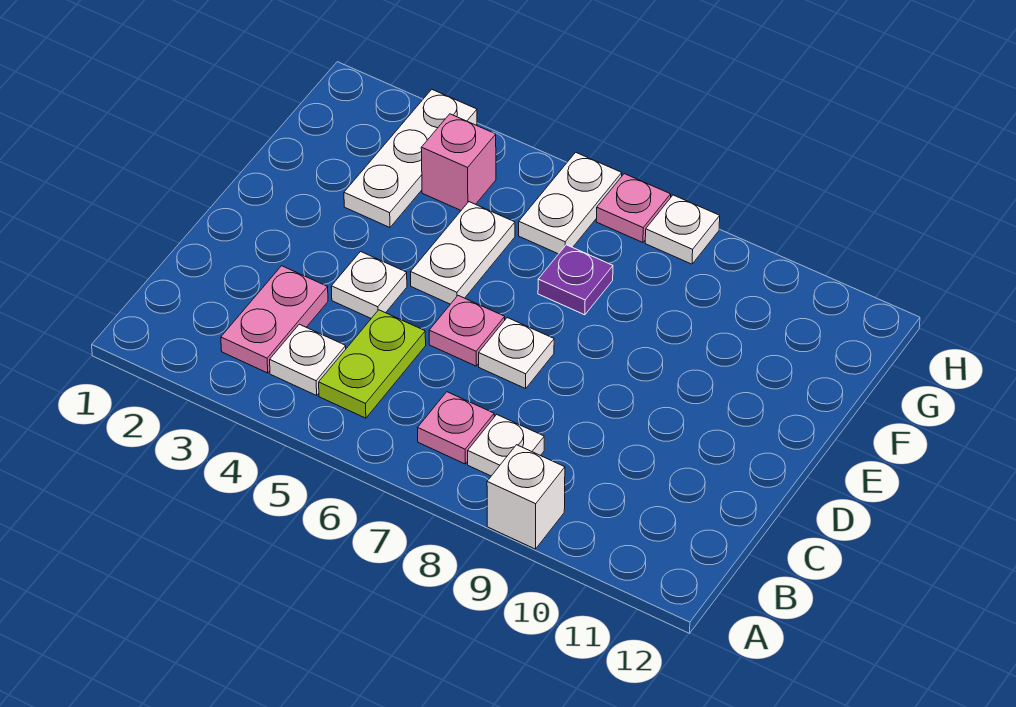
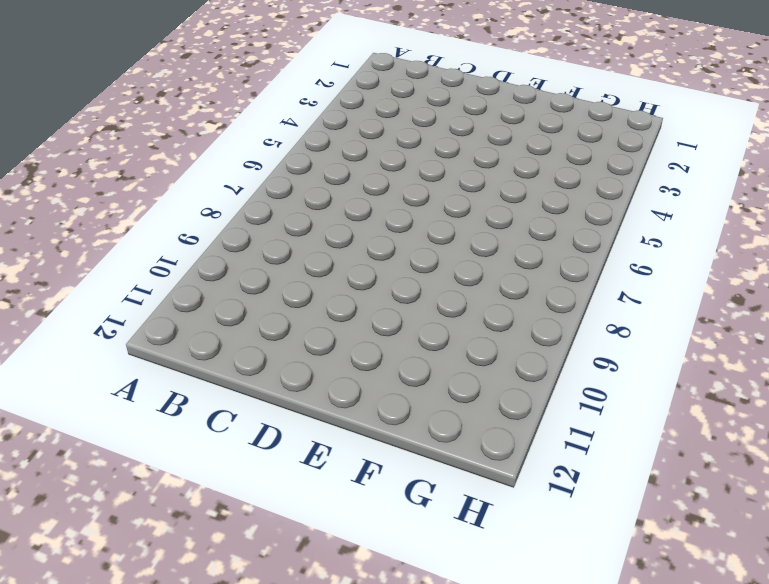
none -> white brick A9 level 1
none -> pink plate B3:C3 level 1
none -> white plate B4 level 1

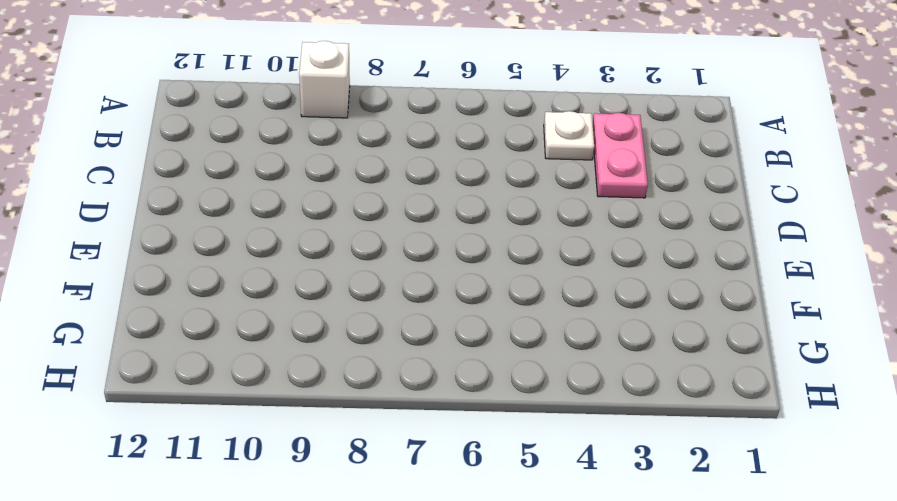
none -> lime plate B5:C5 level 1
none -> pink plate B7 level 1
none -> white plate B8 level 1

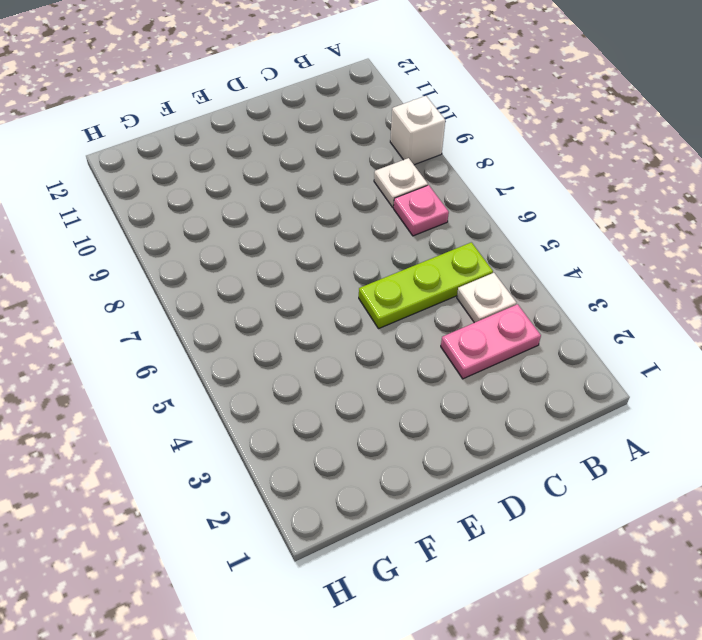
lime plate B5:D5 level 1 -> lime plate B5:C5 level 1
none -> white plate D4 level 1
none -> pink plate D6 level 1
none -> white plate D7 level 1

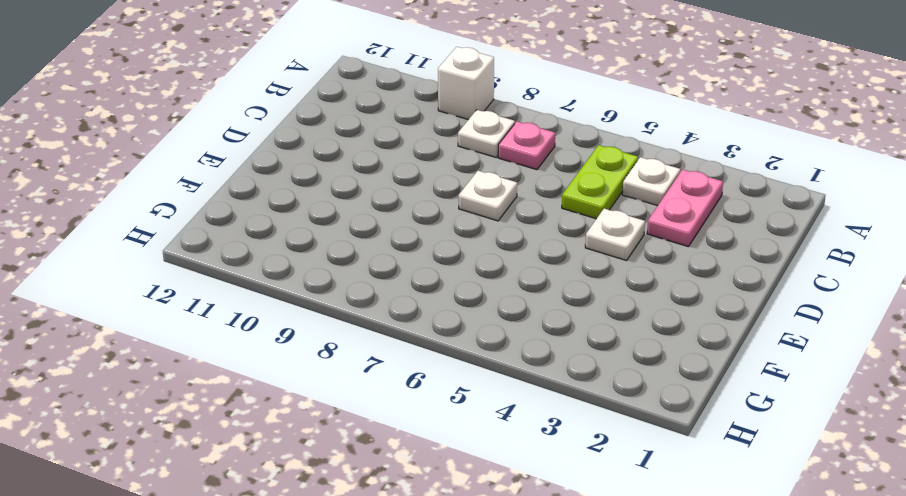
none -> pink plate D6 level 1
none -> white plate E5:F5 level 1
none -> white plate F3:H3 level 1

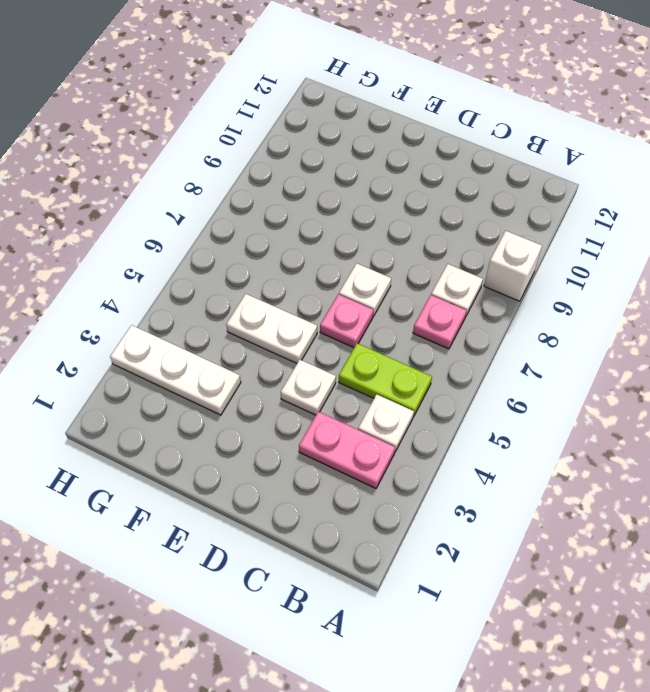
none -> purple plate F7 level 1
none -> pink brick G4 level 1
none -> white plate G6:H6 level 1

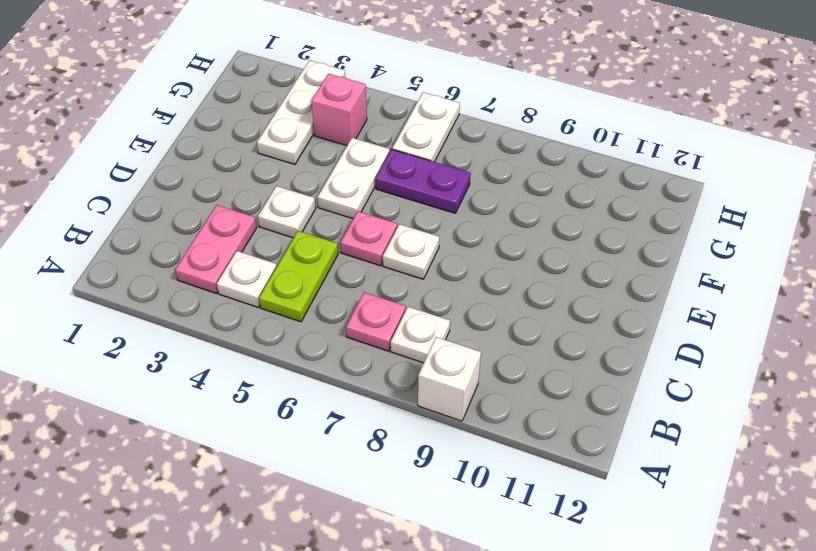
purple plate F6:F7 level 1 -> purple plate F7 level 1
none -> pink plate H7 level 1
none -> white plate H8 level 1

